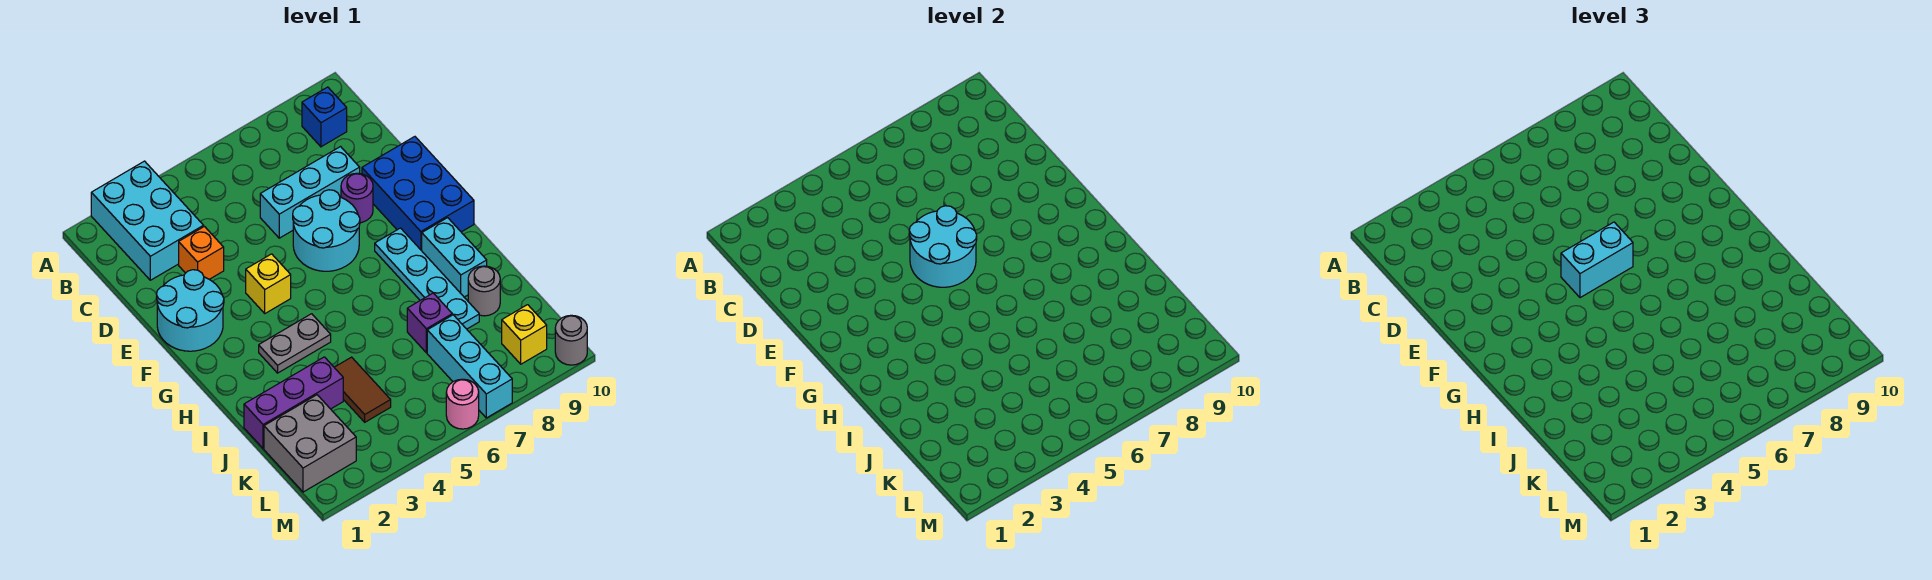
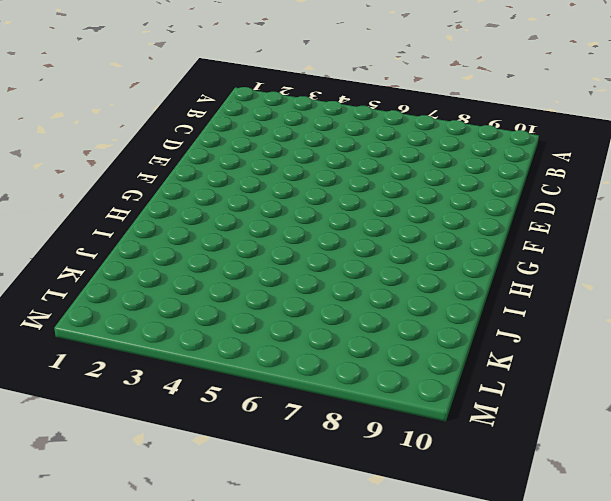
none -> cyan brick A2:C3 level 1
none -> blue brick B9 level 1
none -> orange brick D3 level 1

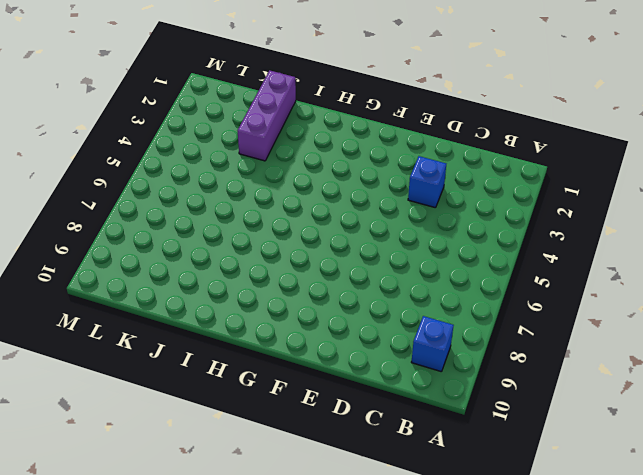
blue brick D3 level 1 -> orange brick D3 level 1
none -> cyan brick A2:C3 level 1
none -> cyan brick D6:D8 level 1
none -> cyan round brick E1:F2 level 1

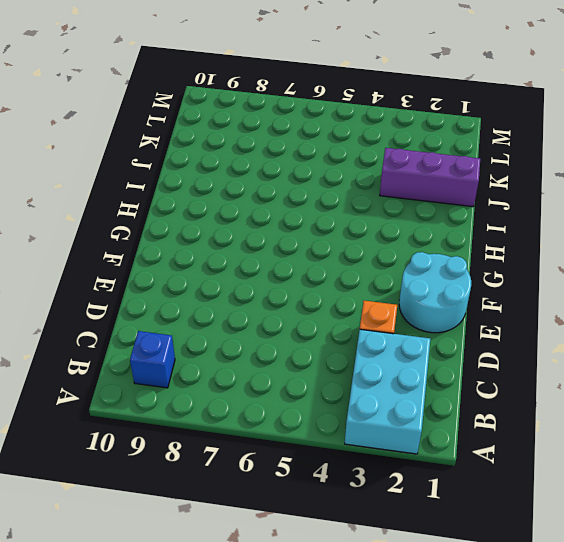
none -> cyan brick D6:D8 level 1
none -> cyan round brick E6:F7 level 1
none -> purple round brick E8 level 1

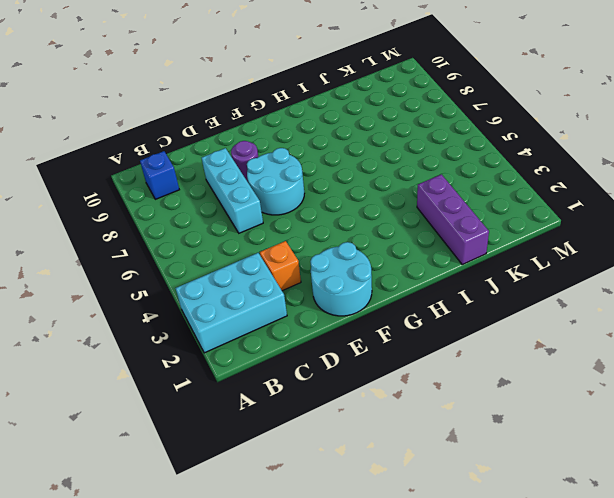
none -> blue brick E9:G10 level 1
none -> yellow brick F4 level 1
none -> cyan plate G8:J8 level 1

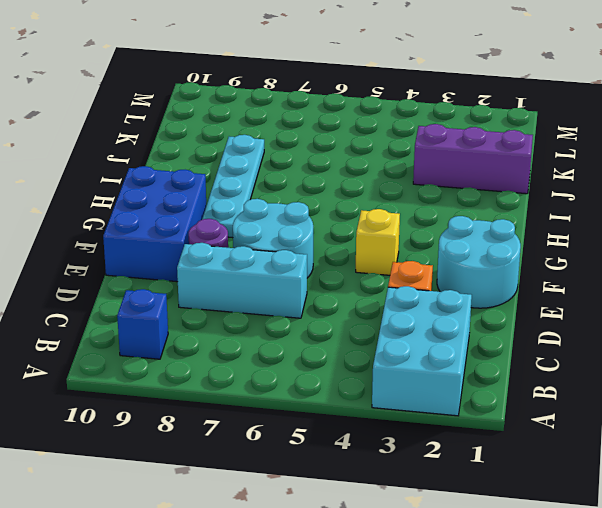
none -> grey plate H3:H4 level 1
none -> cyan brick H9:I9 level 1
none -> brown tile J4:K4 level 1

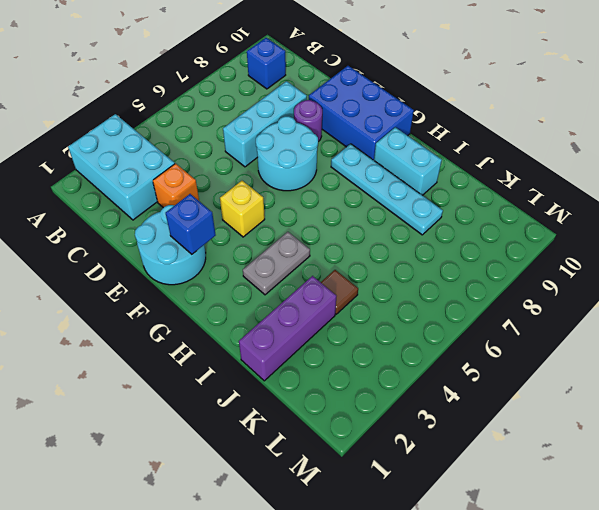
blue brick F2 level 2 -> none
brown tile J4 level 1 -> brown tile J4:K4 level 1
none -> purple brick J7 level 1
none -> grey round brick J9 level 1
none -> grey brick K1:L2 level 1

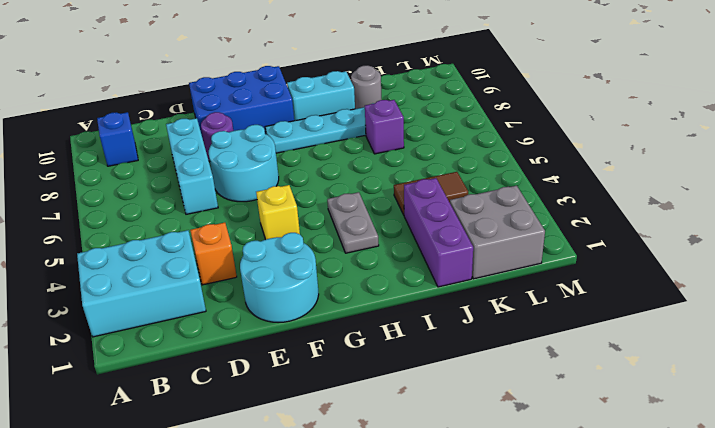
none -> cyan brick K7:M7 level 1
none -> yellow brick L9 level 1
none -> pink round brick M6 level 1

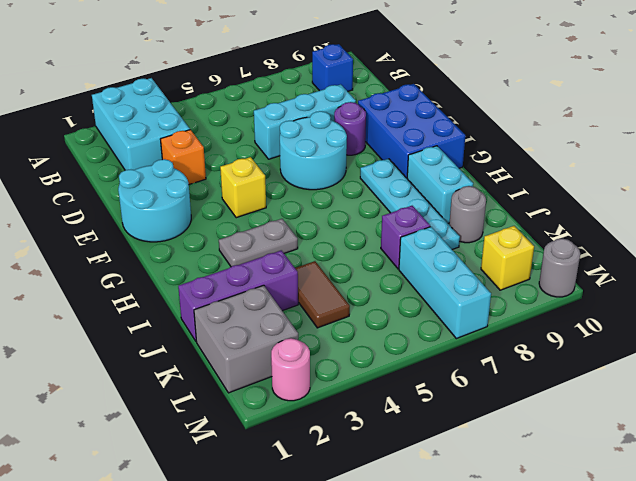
pink round brick M2 level 1 -> pink round brick M6 level 1
none -> cyan round brick E5:F6 level 2
none -> cyan brick F5:F6 level 3

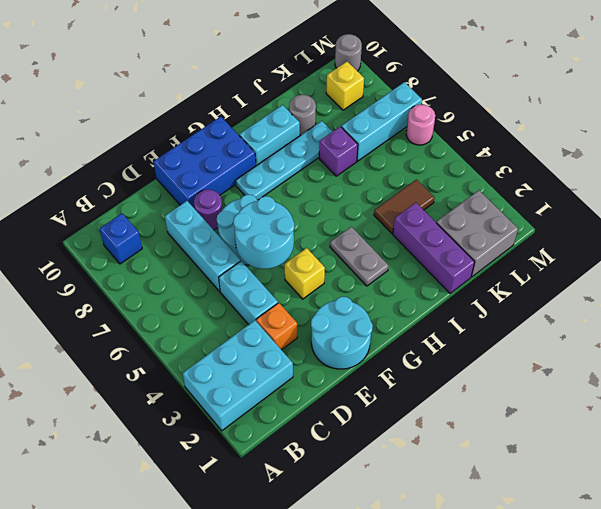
cyan brick D4:D5 level 1 -> cyan brick F5:F6 level 3

